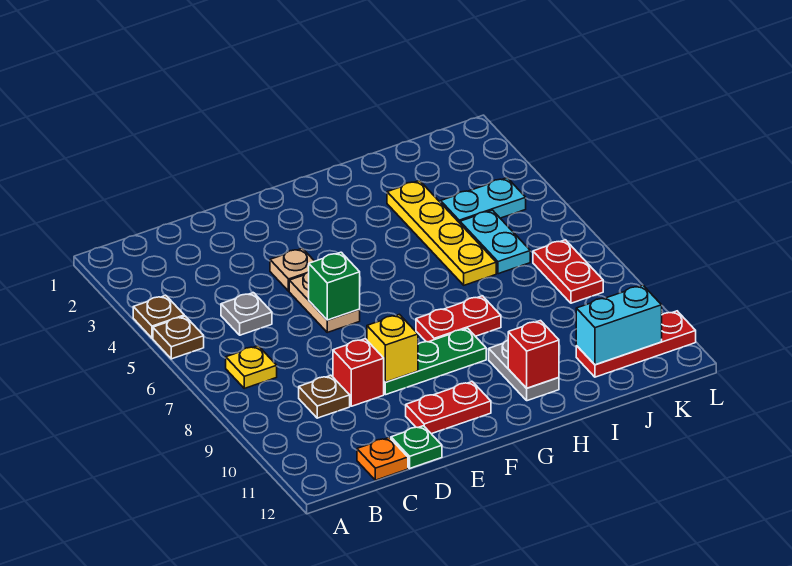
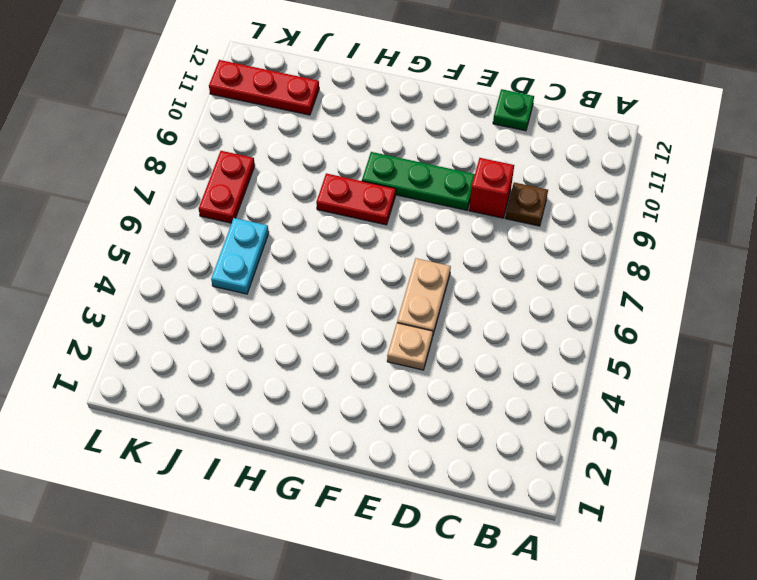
none -> brown plate A4 level 1
none -> brown plate A5 level 1
none -> yellow plate B7 level 1

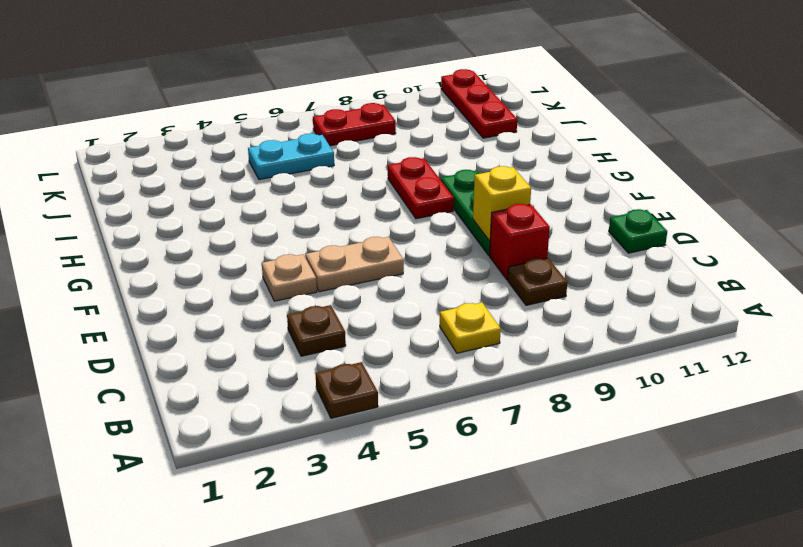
brown plate C4 level 1 -> brown plate A5 level 1
none -> grey plate C5 level 1
none -> orange plate C12 level 1
none -> red plate E11:F11 level 1

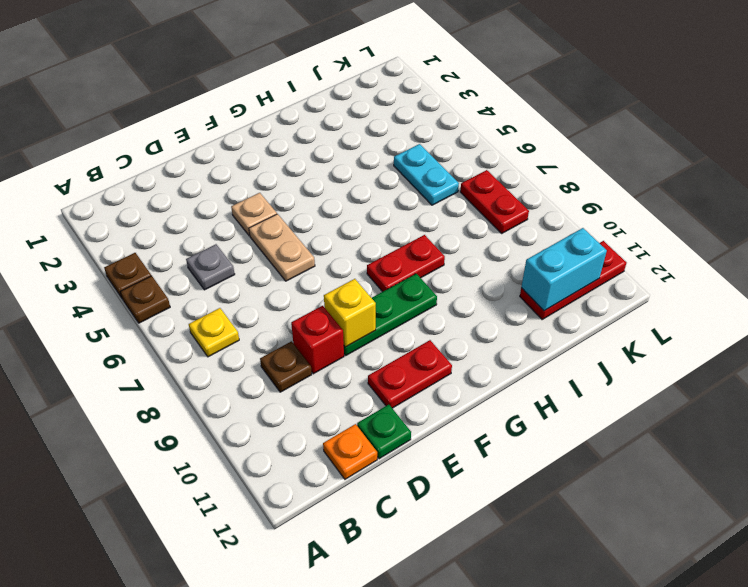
none -> grey plate H10:H11 level 1
none -> yellow plate I3:I6 level 1
none -> cyan plate J4:K4 level 1

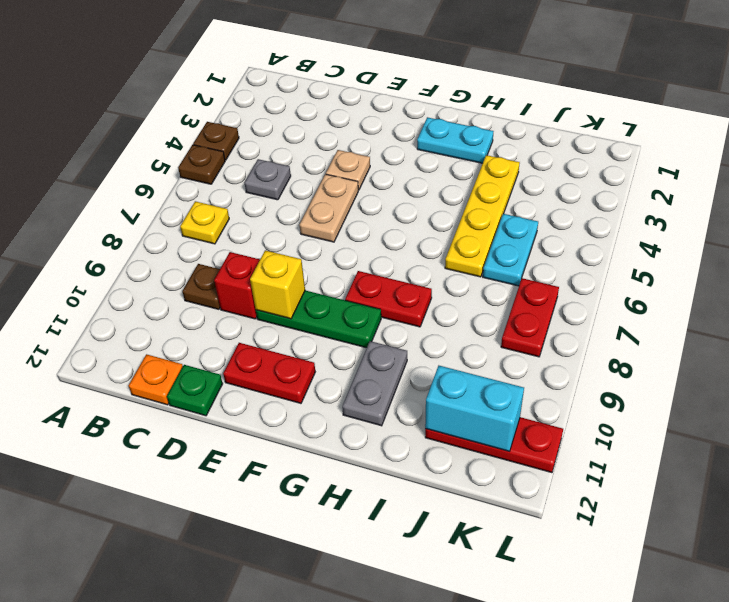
cyan plate G2:H2 level 1 -> cyan plate J4:K4 level 1
none -> green brick E6 level 2
none -> red brick H11 level 2

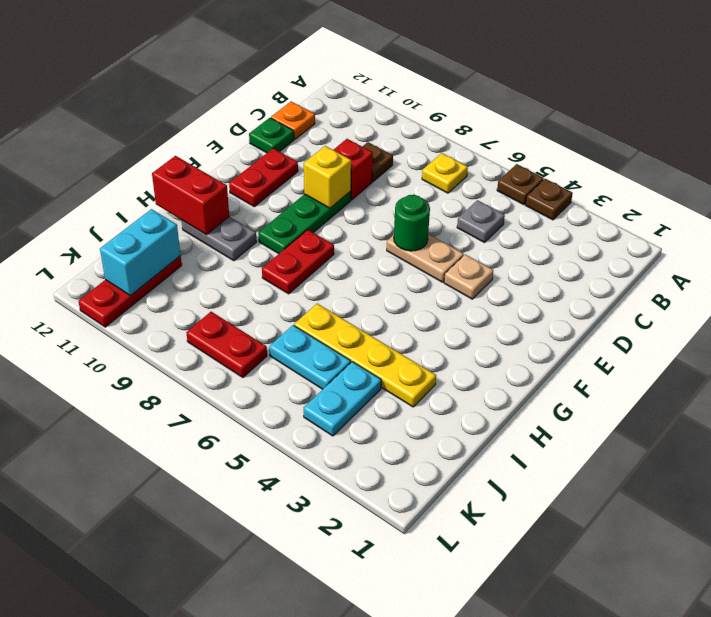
green round brick E6 level 2 -> green brick E6 level 2
red brick H11:H12 level 2 -> red brick H11 level 2

